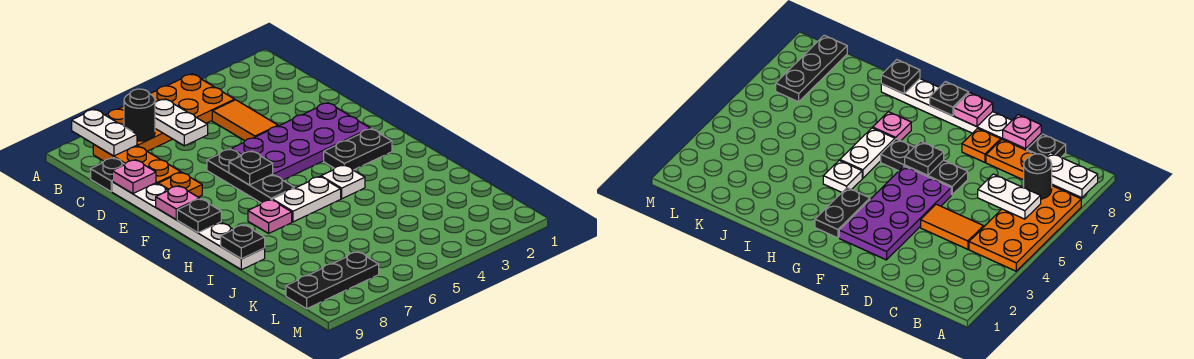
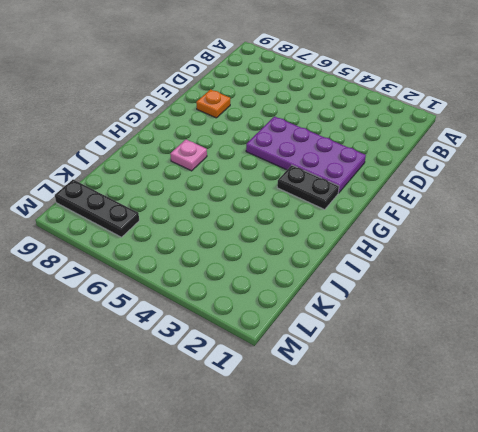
none -> orange plate A4:B7 level 1
none -> orange plate B8:D8 level 1
none -> orange tile C4:D4 level 1

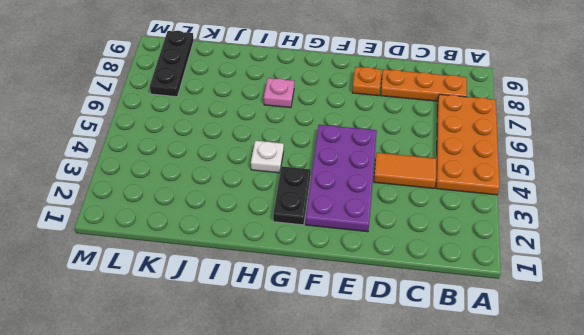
none -> black plate C9 level 1
none -> white plate D9:I9 level 1
none -> black plate E6:G6 level 1

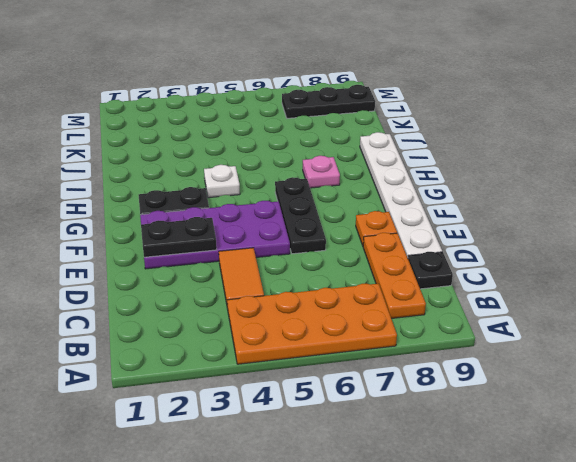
black plate E2:E3 level 2 -> none
none -> white plate H5:H6 level 1
none -> white plate A8:B8 level 2
none -> white plate B6:C6 level 2

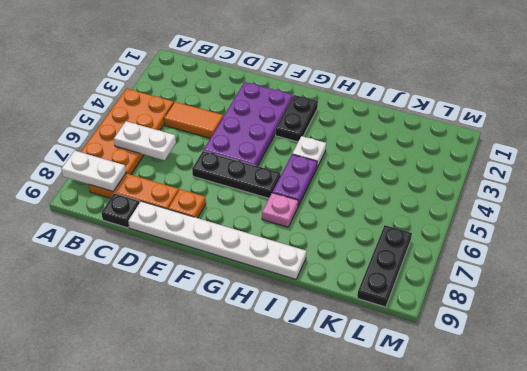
purple plate H5:H6 level 1 -> white plate H5:H6 level 1
none -> black round brick B7 level 2
none -> pink plate D9 level 2
none -> black plate F6 level 2

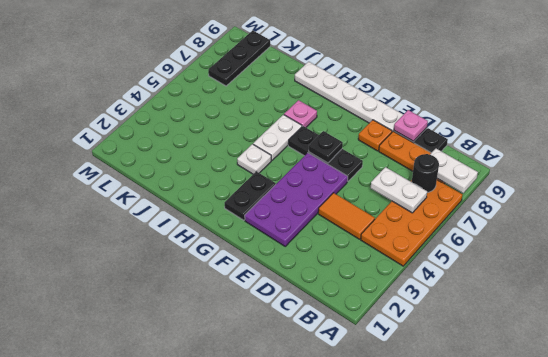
none -> pink plate F9 level 2
none -> black plate G9 level 2
none -> black plate I9 level 2

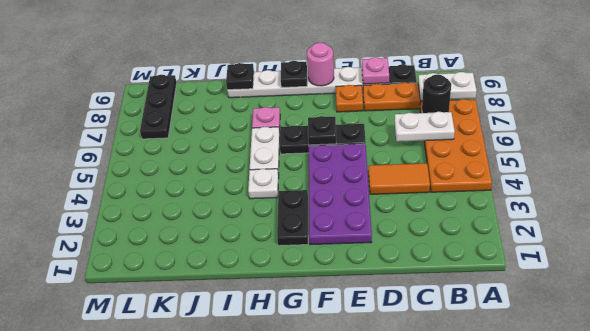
pink round brick F9 level 2 -> pink plate F9 level 2

